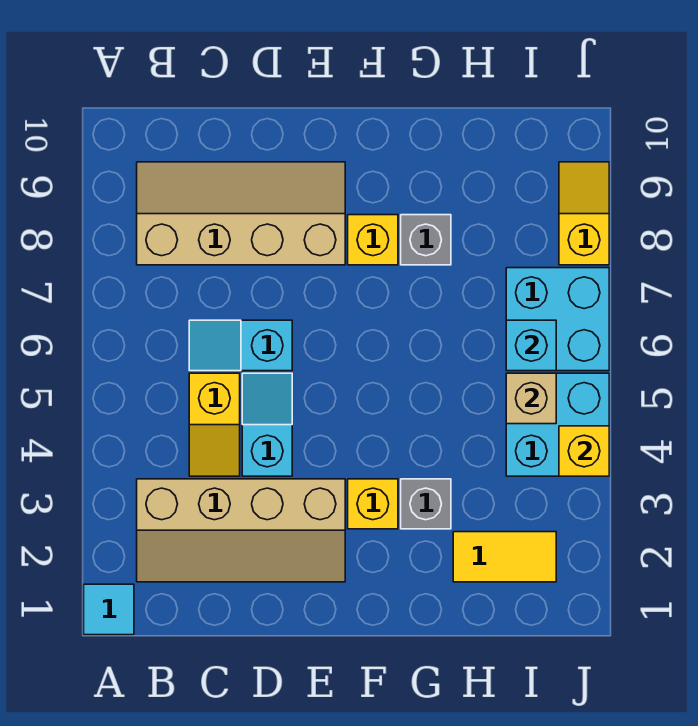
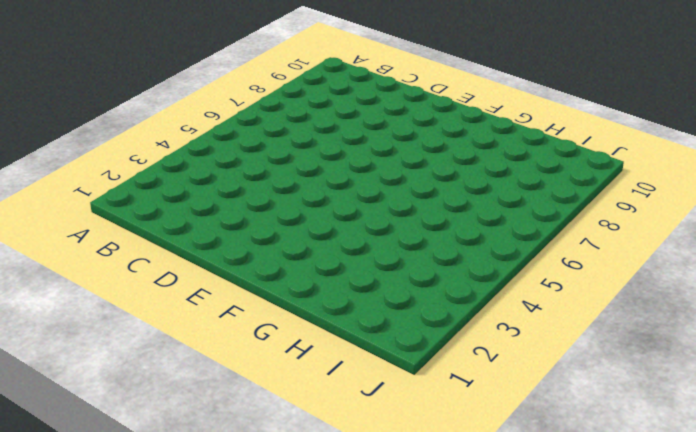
none -> cyan tile A1 level 1
none -> tan slope B2:E3 level 1 top 3
none -> tan slope B8:E9 level 1 top 8

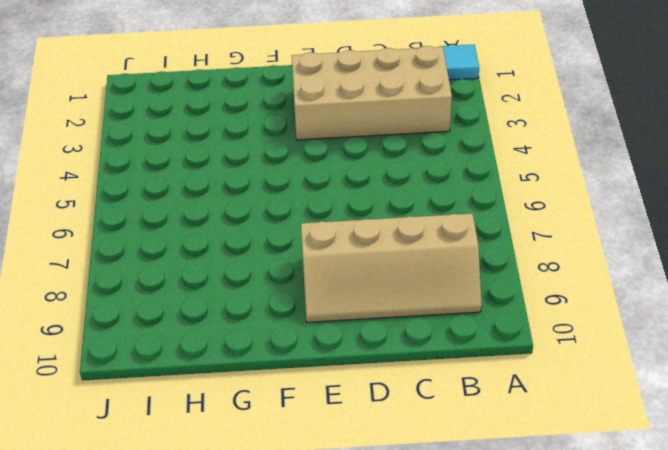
tan brick B2:E3 level 1 -> tan slope B2:E3 level 1 top 3
none -> yellow slope C4:C5 level 1 top 5
none -> cyan slope C6:D6 level 1 top D
none -> cyan slope D4:D5 level 1 top 4

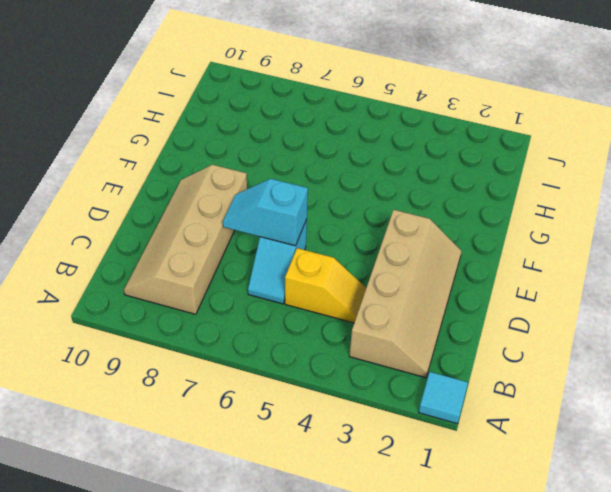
cyan slope D6:D7 level 2 top 6 -> cyan slope D4:D5 level 1 top 4
none -> yellow brick F3 level 1
none -> yellow brick F8 level 1
none -> grey brick G3 level 1

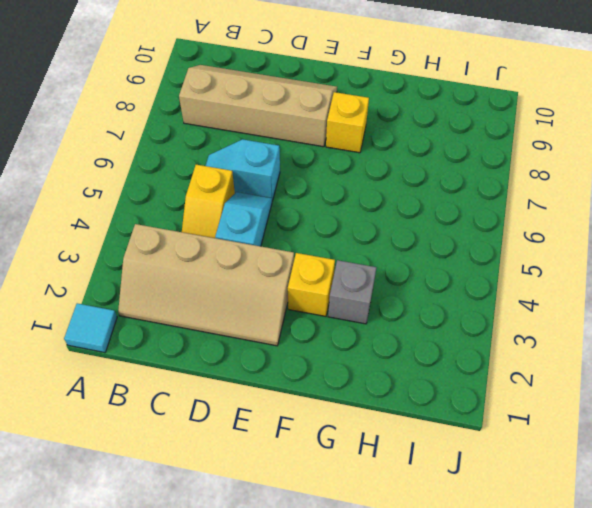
none -> grey brick G8 level 1
none -> yellow tile H2:I2 level 1
none -> cyan brick I4:J5 level 1

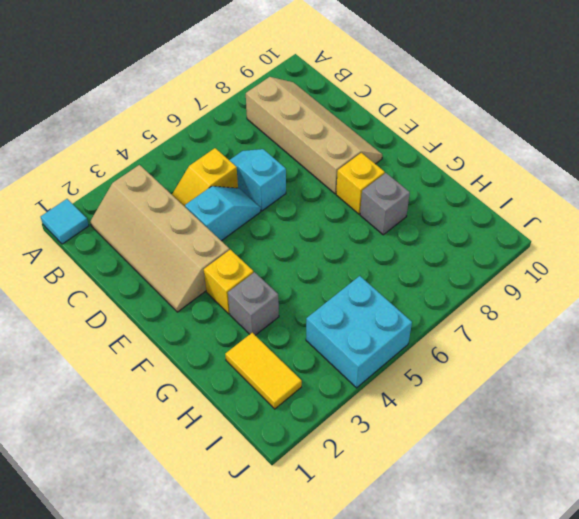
none -> cyan brick I6:J7 level 1
none -> yellow slope J8:J9 level 1 top 8
none -> tan brick I5 level 2

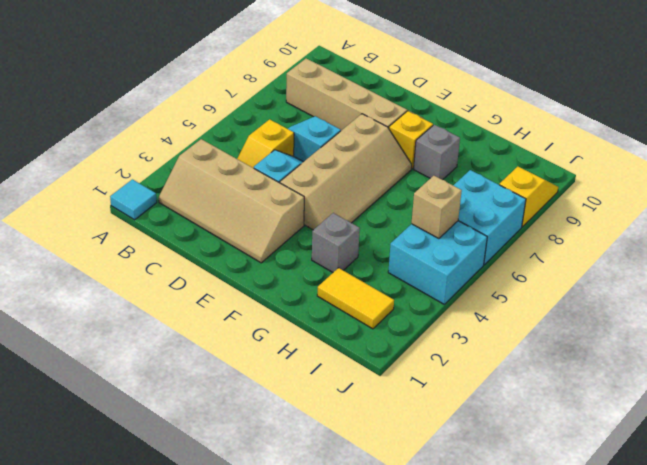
tan slope E4:F7 level 1 top E -> none
none -> yellow brick F3 level 1
none -> cyan brick I6 level 2
none -> yellow brick J4 level 2

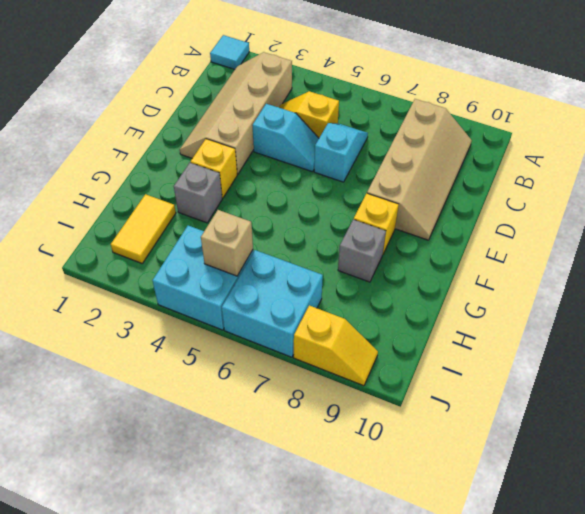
none -> cyan brick I6 level 2
none -> yellow brick J4 level 2

